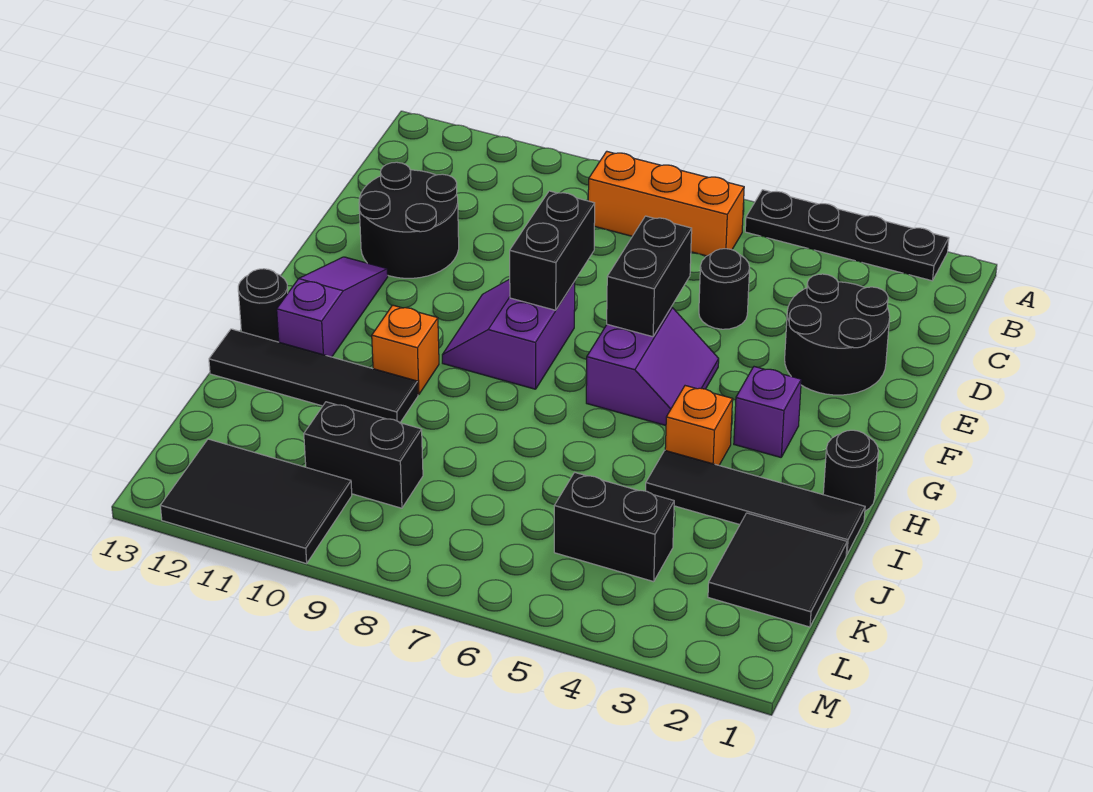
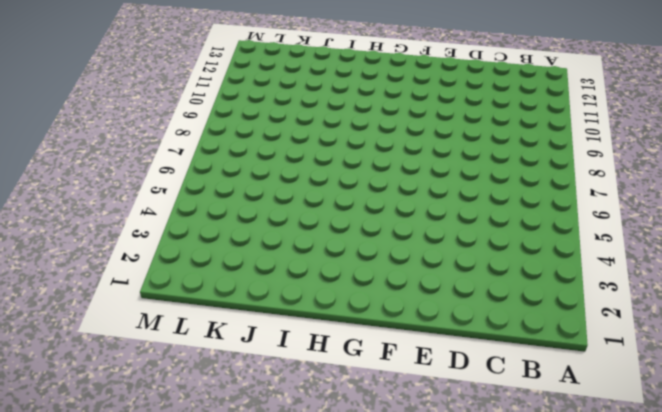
none -> black plate A2:A5 level 1
none -> orange brick B6:B8 level 1
none -> black round brick D2:E3 level 1

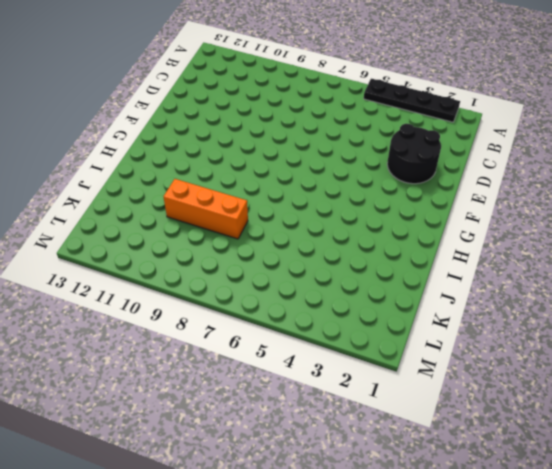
orange brick J8:J10 level 1 -> orange brick B6:B8 level 1
none -> black round brick D5 level 1
none -> black round brick D11:E12 level 1
none -> purple slope F5:G6 level 1 top 6

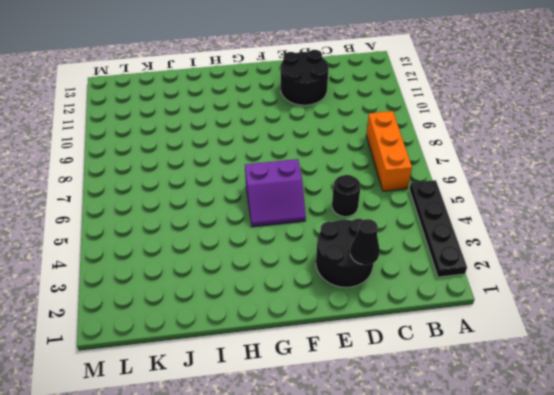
black cone D2 level 2 -> none
none -> purple slope F8:G9 level 1 top 8
none -> purple slope F12:H12 level 1 top H
none -> purple brick G3 level 1

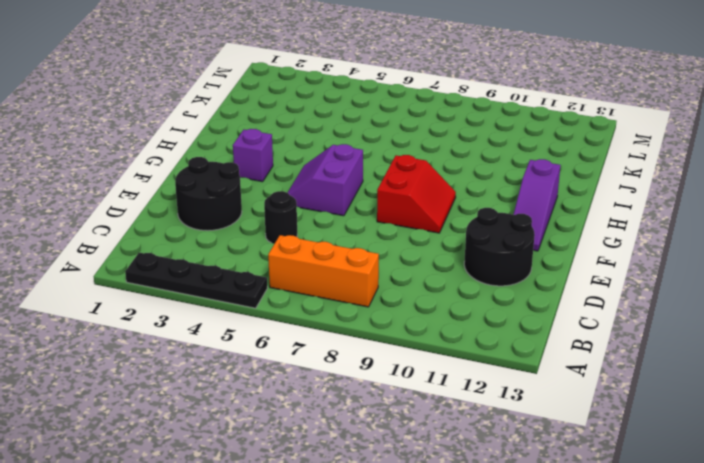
red slope F8:G9 level 1 top 8 -> purple slope F8:G9 level 1 top 8
none -> black round brick H1 level 1
none -> orange brick H4 level 1
none -> orange brick H10 level 1

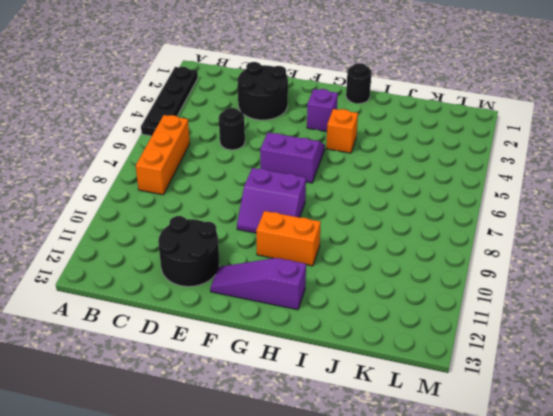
orange brick G10:H10 level 1 -> orange brick H10 level 1
none -> black round brick H13 level 1
none -> black tile I1:I4 level 1
none -> black tile I10:I13 level 1

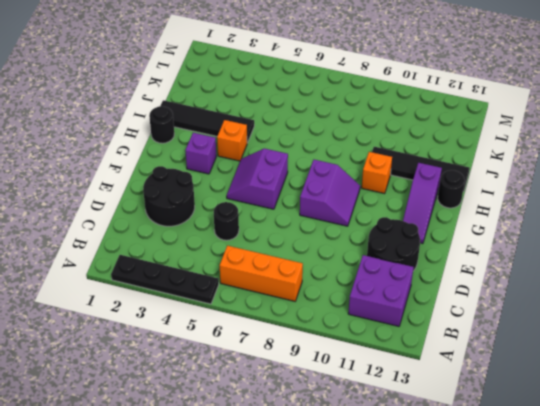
purple brick B11:C12 level 1 -> none
none -> black tile J1:K2 level 1
none -> black brick K4:K5 level 1
none -> black brick K9:K10 level 1

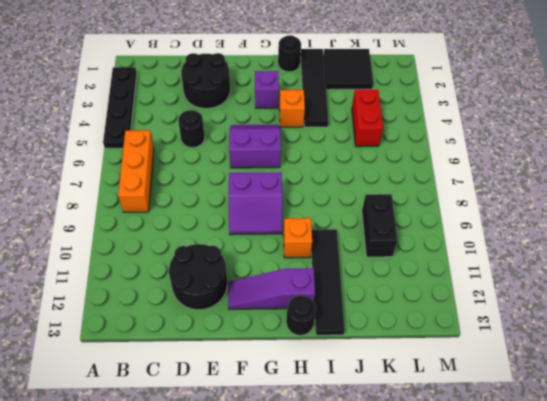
red brick K4:K5 level 1 -> black brick K4:K5 level 1
none -> black tile L10:M12 level 1
none -> black brick E6:F6 level 2
none -> black brick E8:F8 level 2

